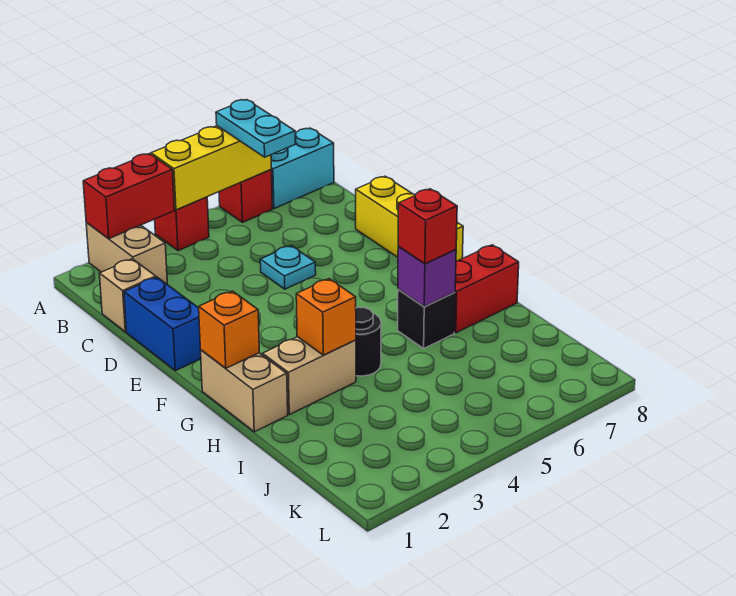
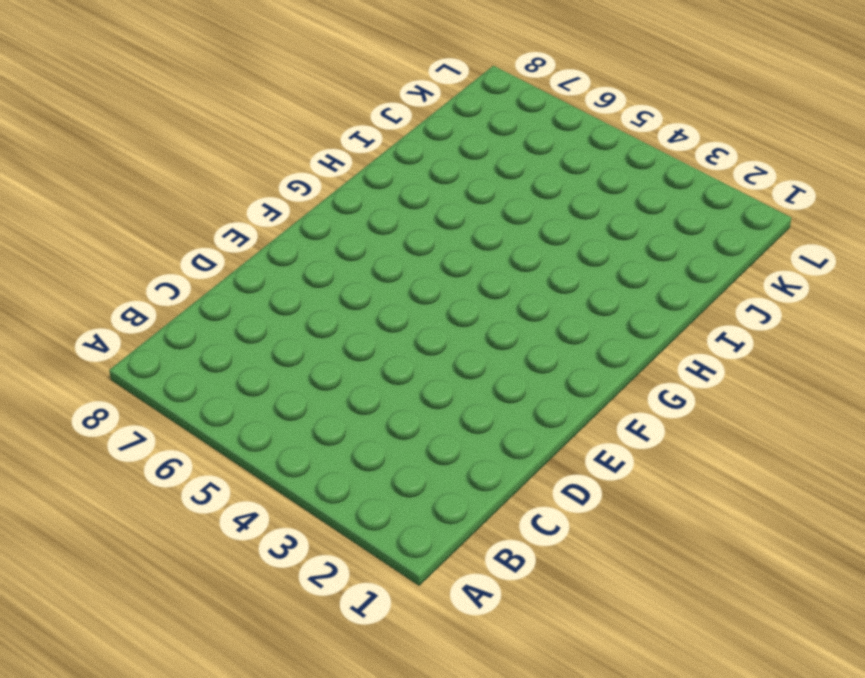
none -> tan brick A2:B2 level 1
none -> red brick A4 level 1
none -> red brick A6 level 1

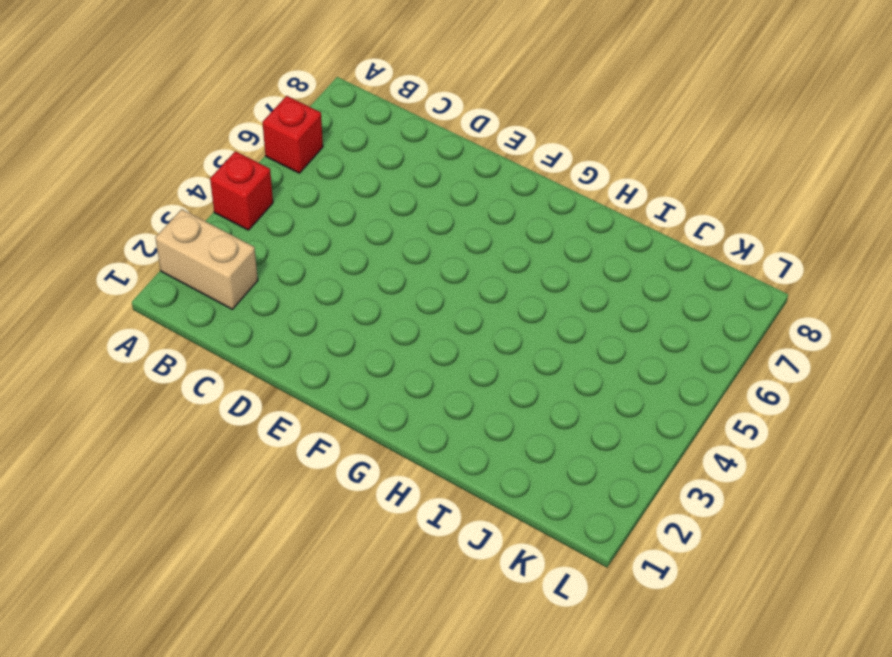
none -> cyan brick A7:A8 level 1
none -> tan brick C1 level 1
none -> blue brick D1:E1 level 1

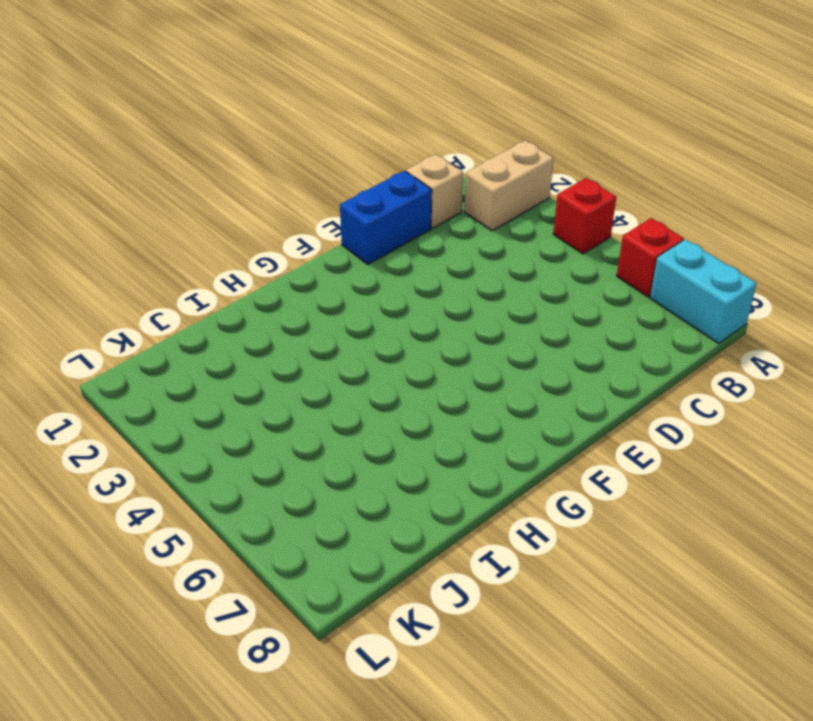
none -> cyan plate D5 level 1
none -> yellow brick D8:F8 level 1
none -> tan brick G1:H1 level 1

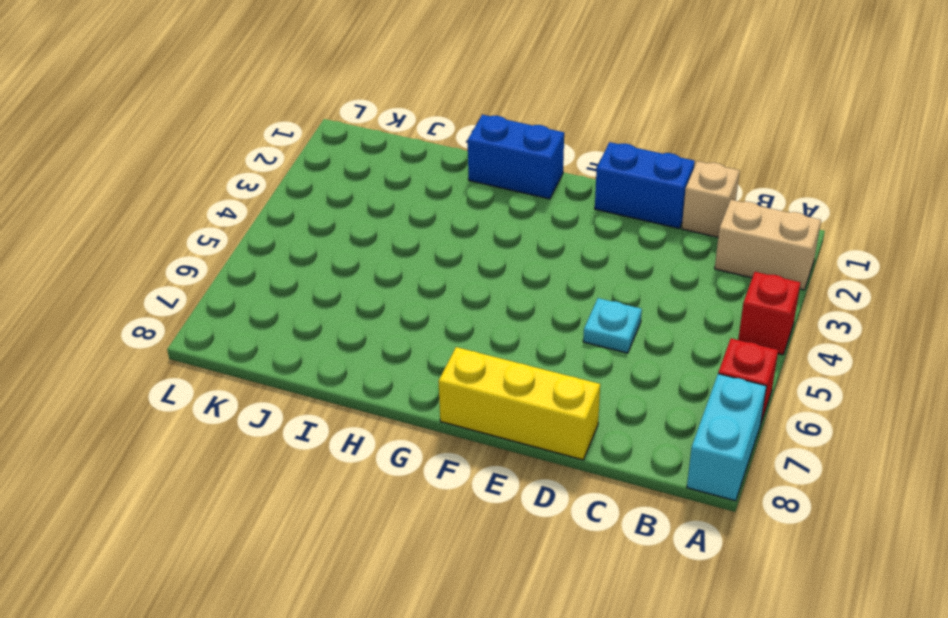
blue brick G1:H1 level 1 -> tan brick G1:H1 level 1
none -> tan brick H2:H3 level 1
none -> black round brick H4 level 1
none -> black brick H6 level 1

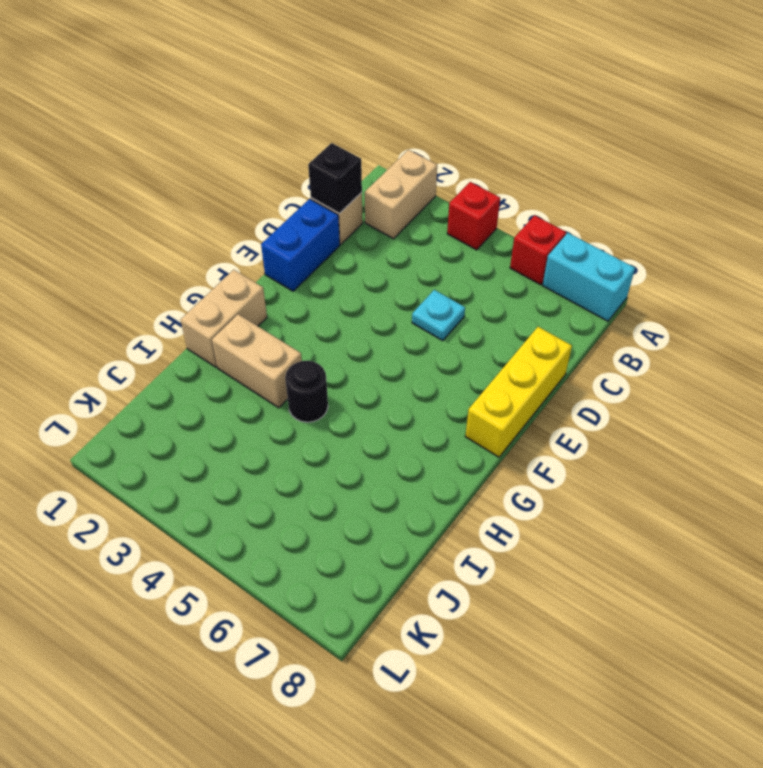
black brick C1 level 2 -> black brick H6 level 1
none -> red brick H7:H8 level 1
none -> red brick A2:A3 level 2
none -> yellow brick A4:A6 level 2

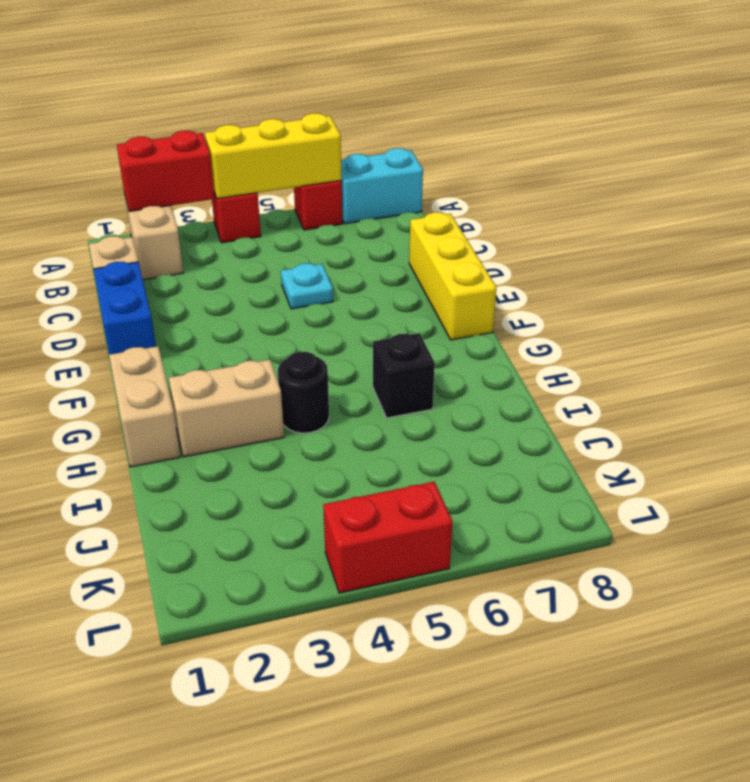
red brick L4:L5 level 1 -> red brick H7:H8 level 1
none -> orange brick G1 level 2
none -> orange brick H3 level 2
none -> purple brick H6 level 2

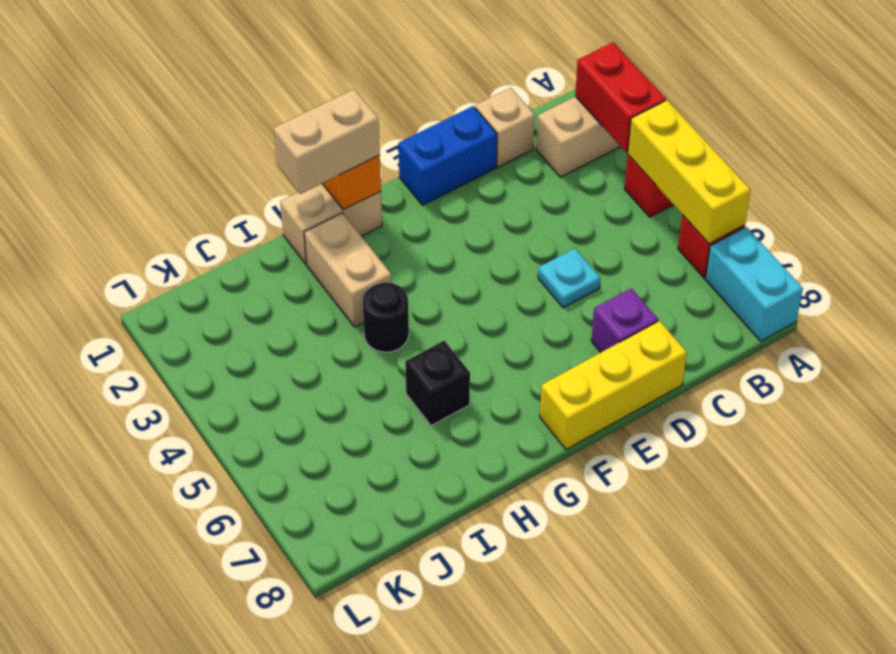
purple brick D7 level 1 -> purple brick H6 level 2
tan brick G1:H1 level 3 -> none
none -> red brick H7:H8 level 1
none -> orange brick H3 level 2
none -> cyan plate A6:B6 level 3

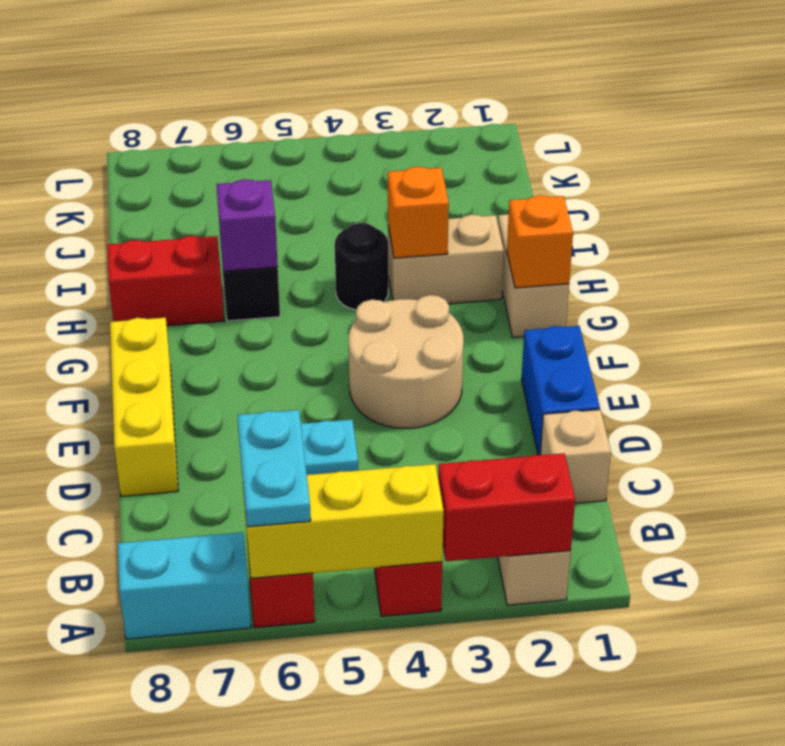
tan round brick E3:F4 level 1 -> none
none -> red brick H6 level 3

